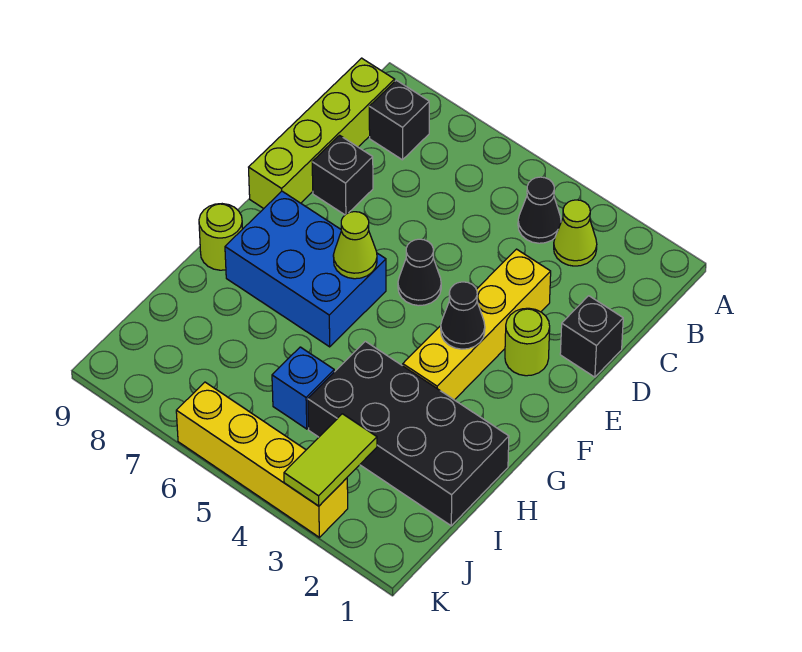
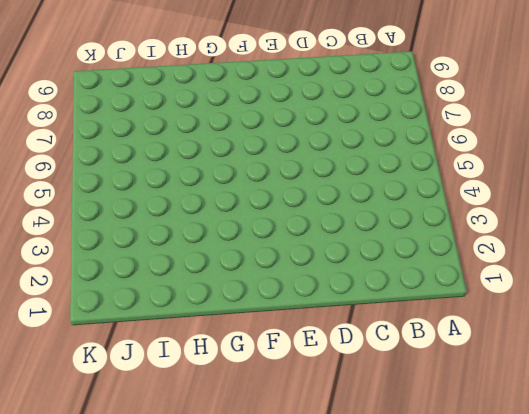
none -> lime cone B3 level 1
none -> black cone B4 level 1
none -> black brick B8 level 1

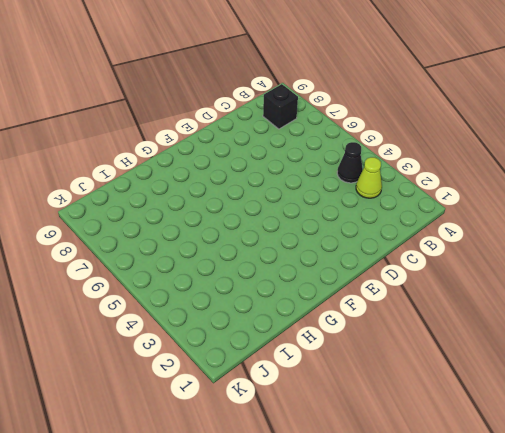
none -> lime brick B9:E9 level 1
none -> black brick D1 level 1
none -> yellow brick D3:G3 level 1

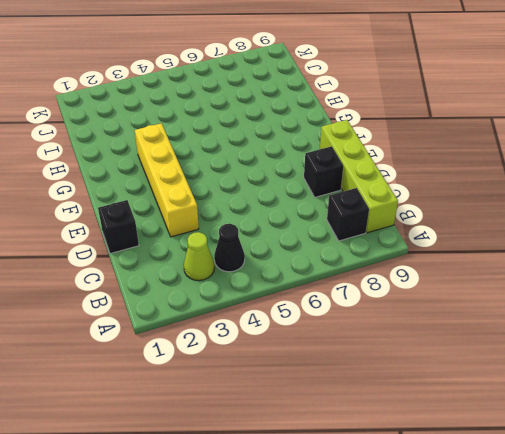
none -> lime round brick E2 level 1
none -> black cone E5 level 1
none -> blue brick F6:G8 level 1

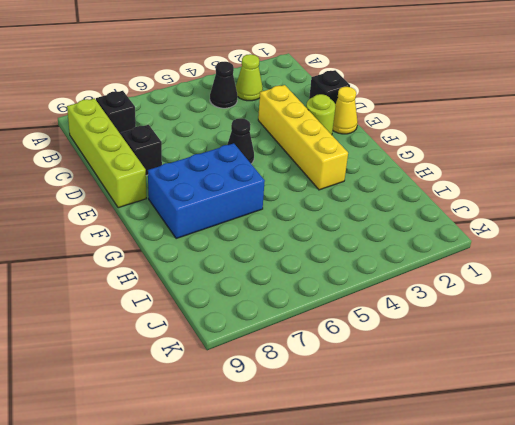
yellow cone E1 level 1 -> none
none -> lime round brick G9 level 1
none -> black brick H1:I4 level 1
none -> blue brick I5 level 1

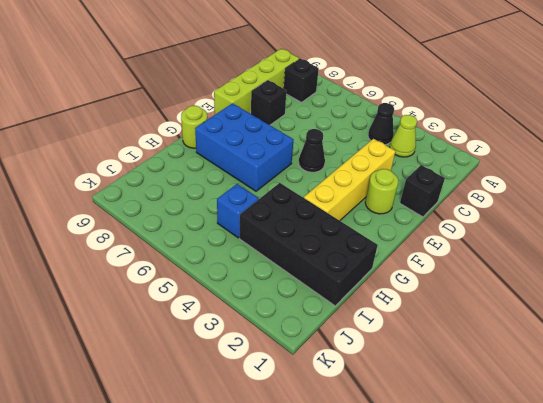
none -> yellow brick K3:K6 level 1
none -> black cone F3 level 2
none -> lime cone F6 level 2

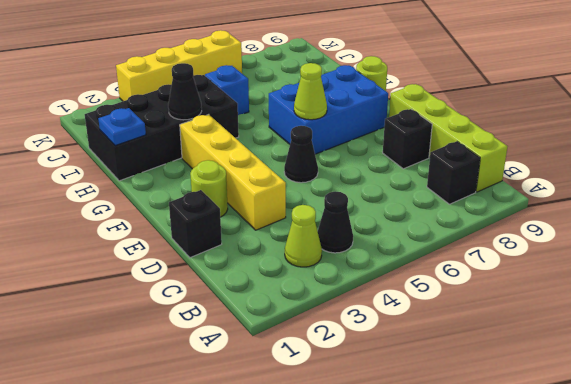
blue plate H1 level 2 -> none
black cone H3 level 2 -> black cone F3 level 2
none -> lime tile J3:K3 level 2

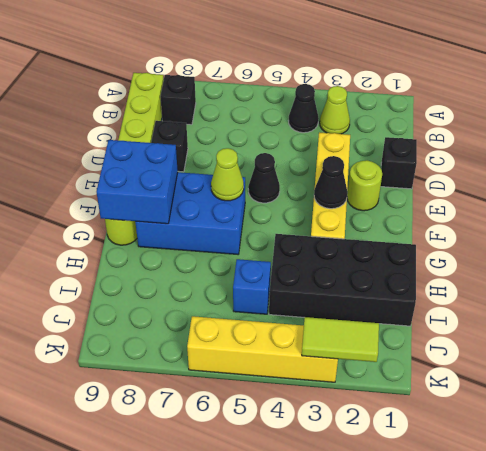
blue brick F8:G9 level 2 -> none
lime tile K2:K3 level 2 -> lime tile J3:K3 level 2

